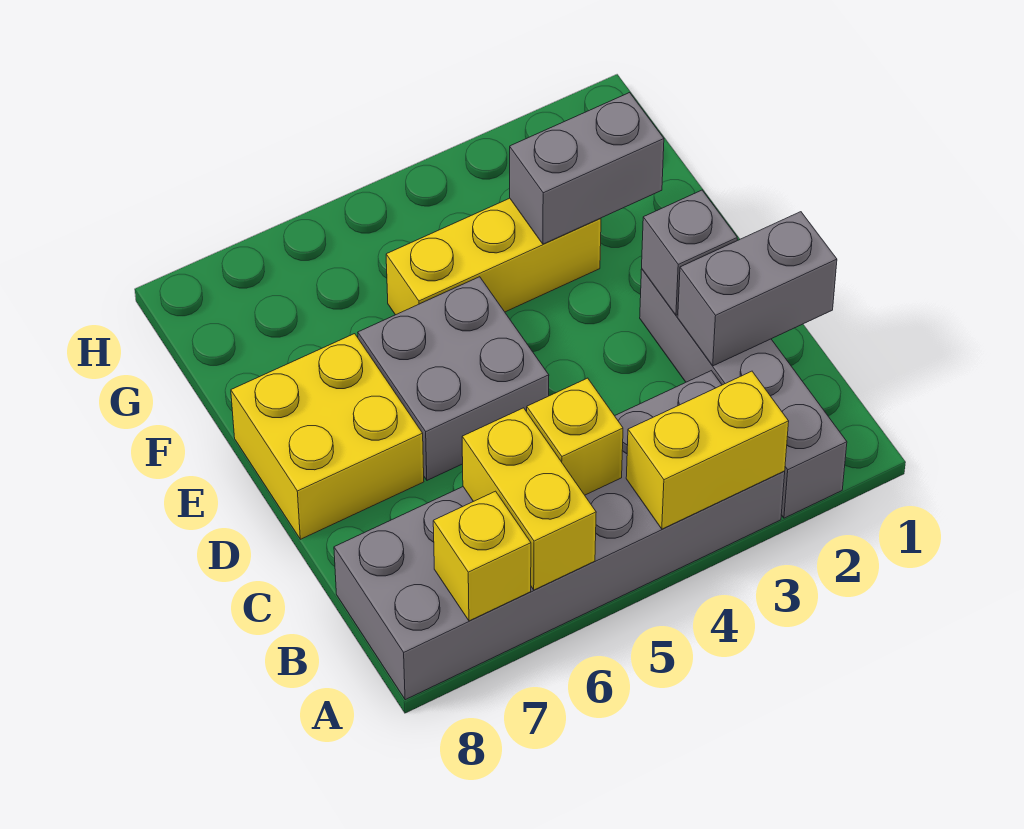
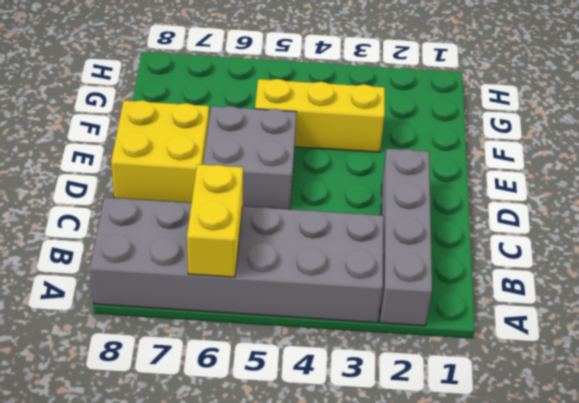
none -> yellow brick A3:A4 level 2
none -> yellow brick A7 level 2
none -> yellow brick B5 level 2

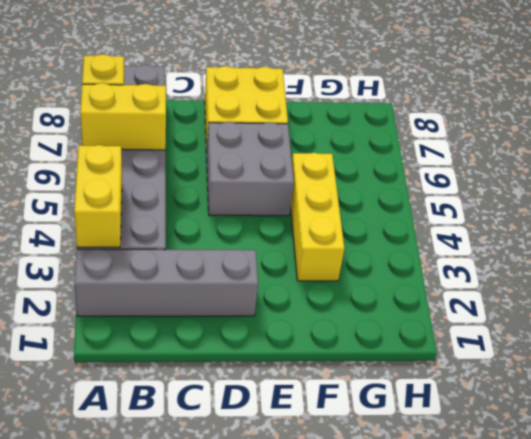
none -> yellow brick B5 level 2
none -> grey brick C1:C2 level 2
none -> grey brick D2 level 2

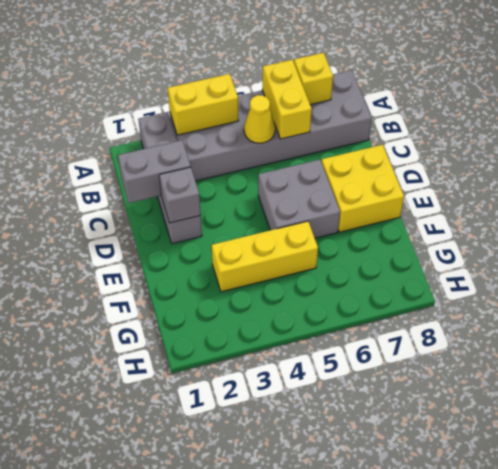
yellow cone B5 level 2 -> yellow brick B5 level 2
none -> grey brick F2:F3 level 2

